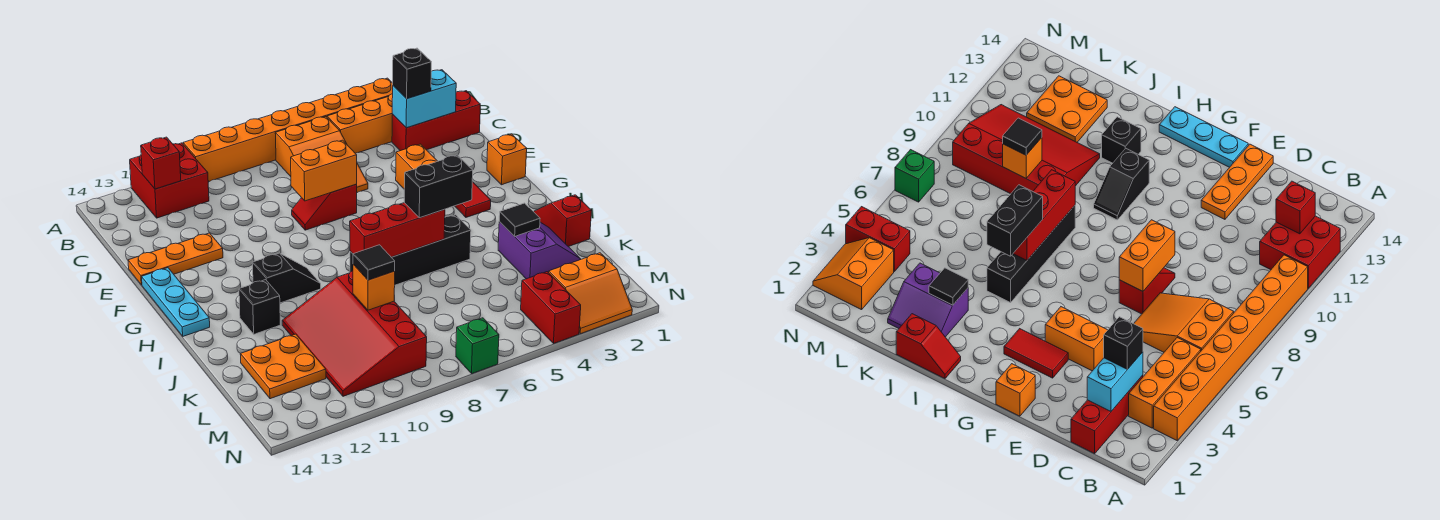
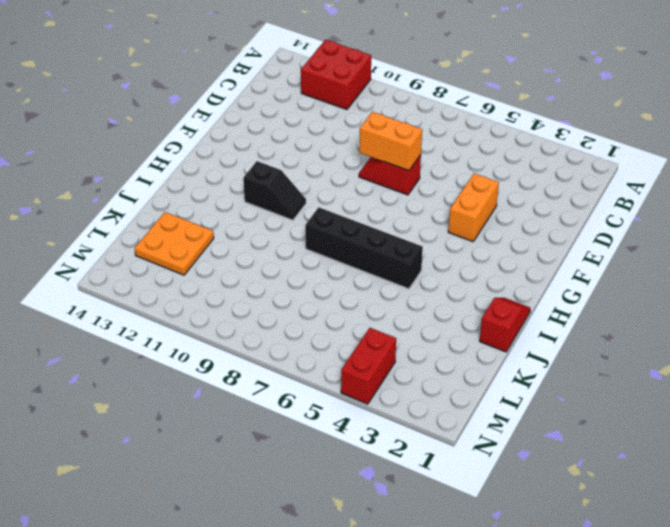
none -> orange brick A3:A10 level 1
none -> orange brick B3:B5 level 1
none -> orange slope B6:D7 level 1 top B
none -> red brick C1:C3 level 1

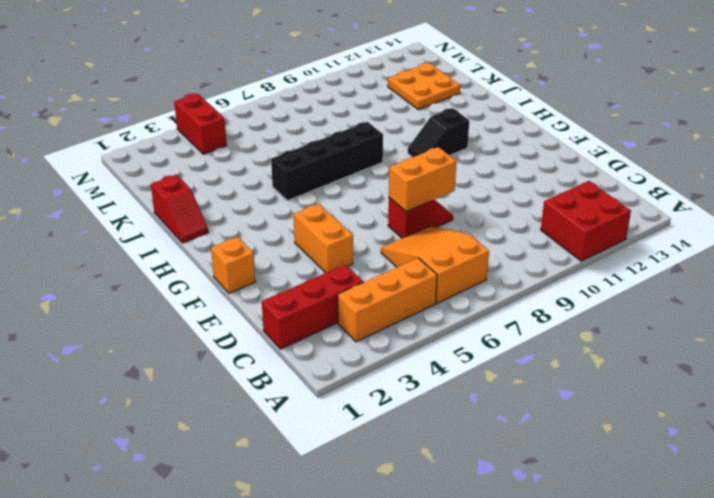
none -> orange brick A3:A10 level 1
none -> orange plate E12:E14 level 1
none -> red tile F3:G3 level 1
none -> cyan plate F14:H14 level 1

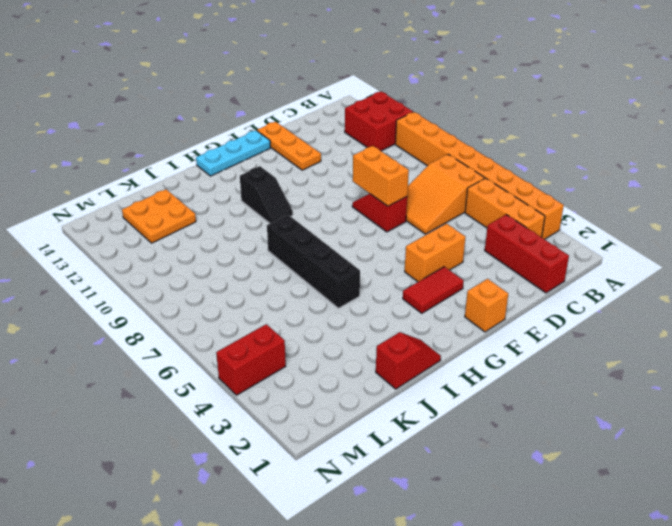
none -> black brick I12 level 1
none -> purple slope J2:K3 level 1 top 3
none -> red slope J9:M11 level 1 top 9
none -> orange slope M2:N3 level 1 top M

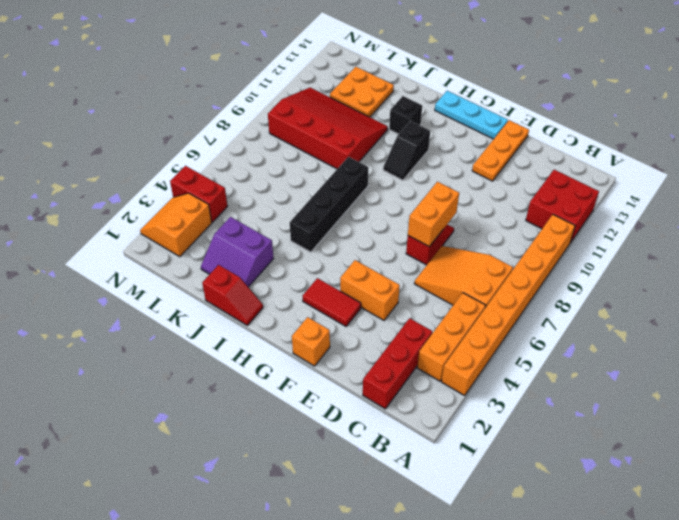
none -> green brick N7 level 1
none -> red brick B12 level 2
none -> cyan brick C2:C3 level 2
none -> red brick I6:I8 level 2

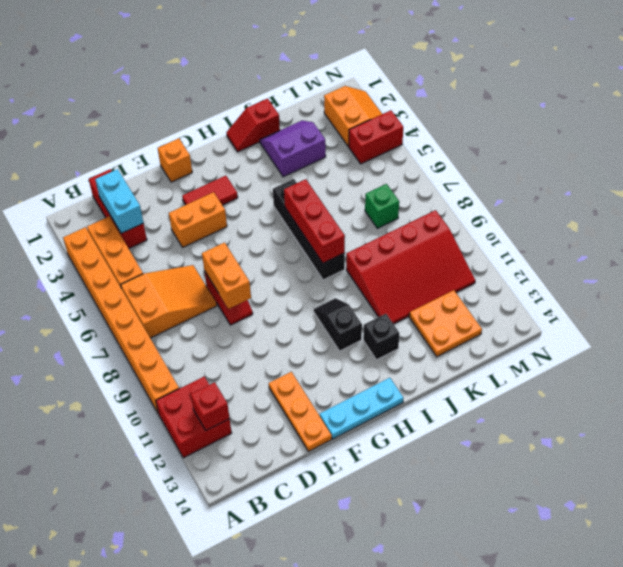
green brick L7 level 1 -> green brick N7 level 1
none -> black tile J3 level 2
none -> orange brick K9 level 2
none -> black brick C3 level 3
none -> black brick I5:I6 level 3

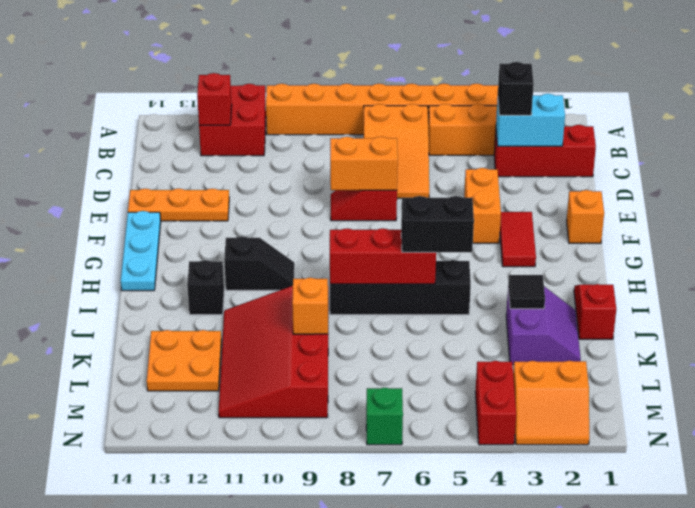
none -> black tile K9 level 3

